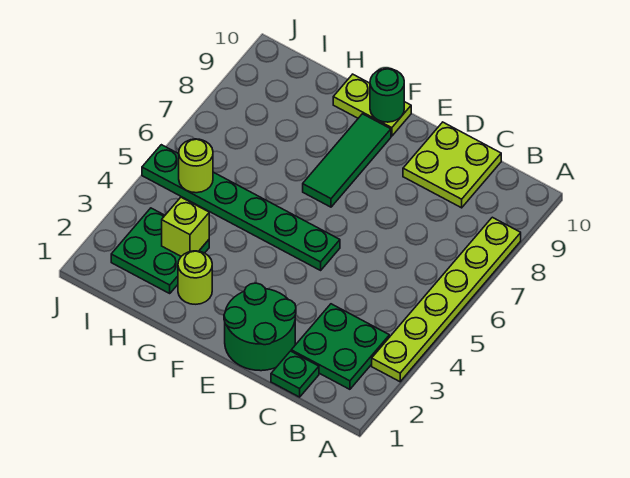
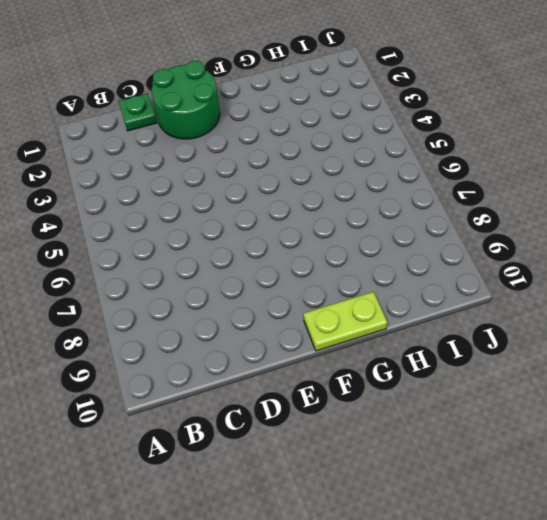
none -> lime plate A3:A8 level 1
none -> green plate B2:C3 level 1
none -> lime plate C9:D10 level 1

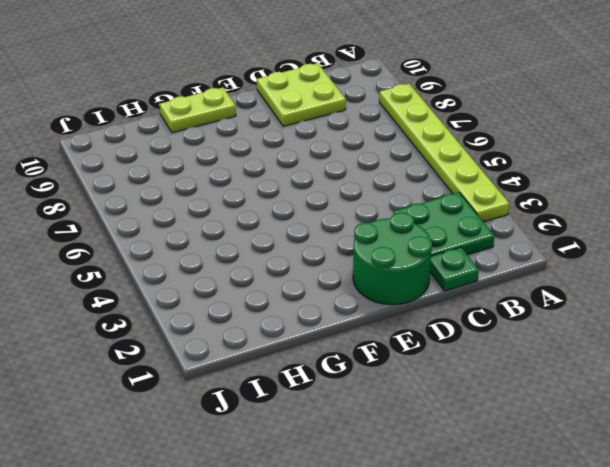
none -> green plate E5:J5 level 1
none -> green tile F7:F9 level 1
none -> lime round brick G2 level 1

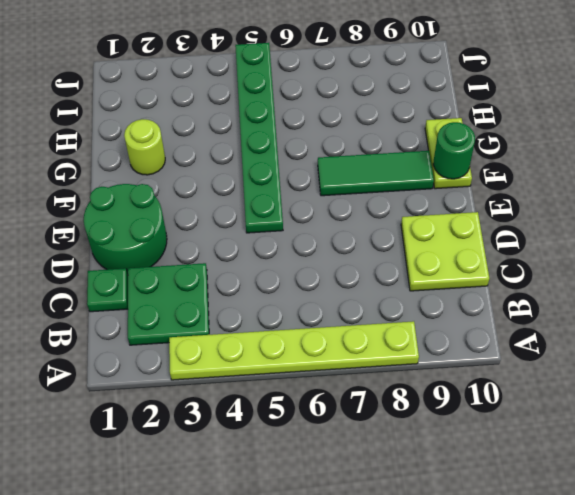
none -> green plate H2:I3 level 1
none -> lime brick H3 level 2
none -> lime round brick I5 level 2

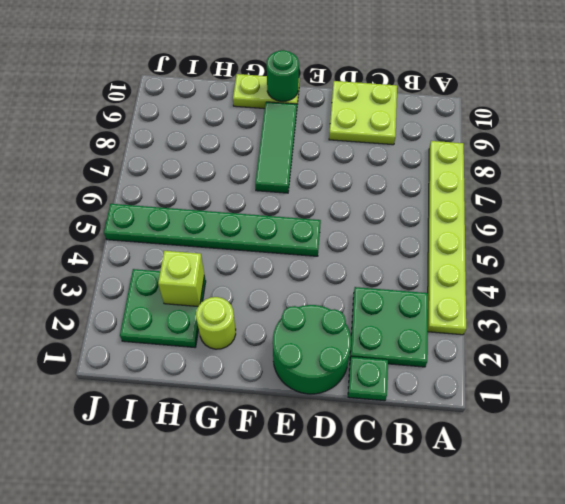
none -> lime round brick I5 level 2

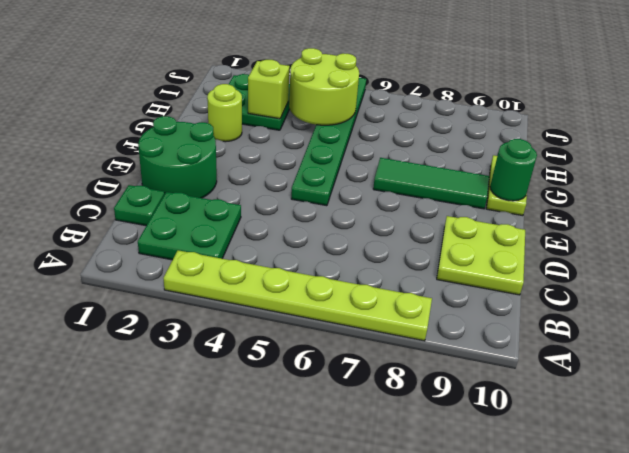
lime round brick H4:I5 level 2 -> lime round brick I5 level 2

